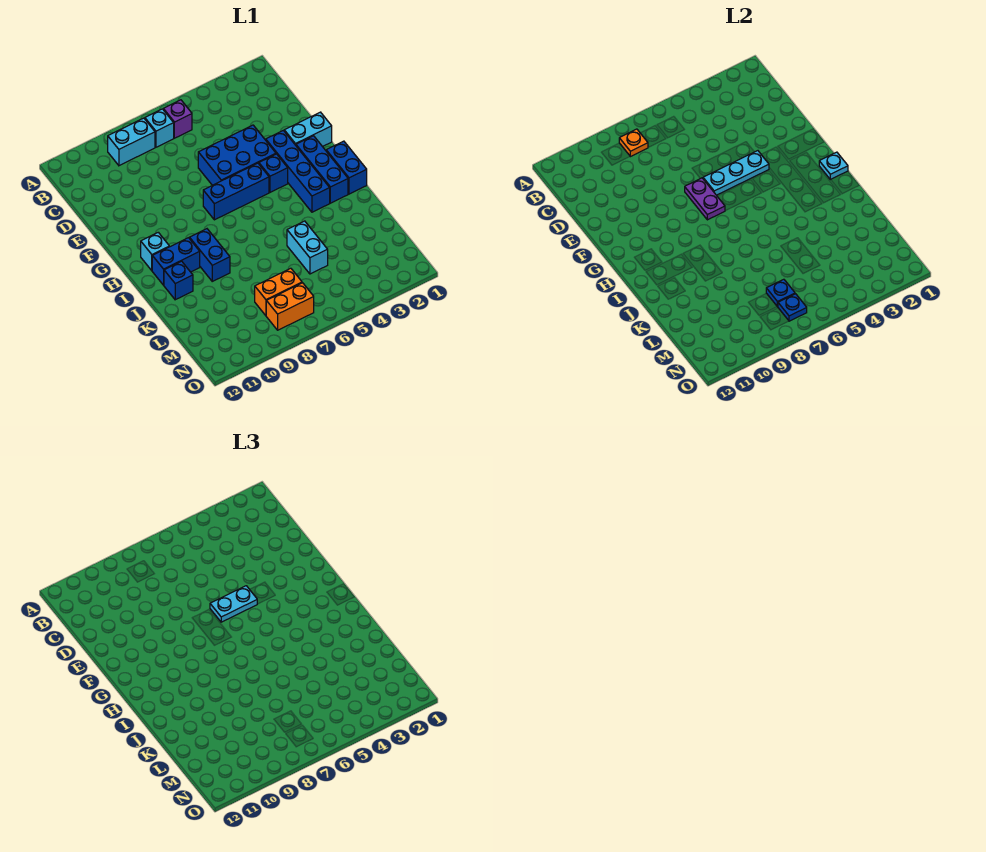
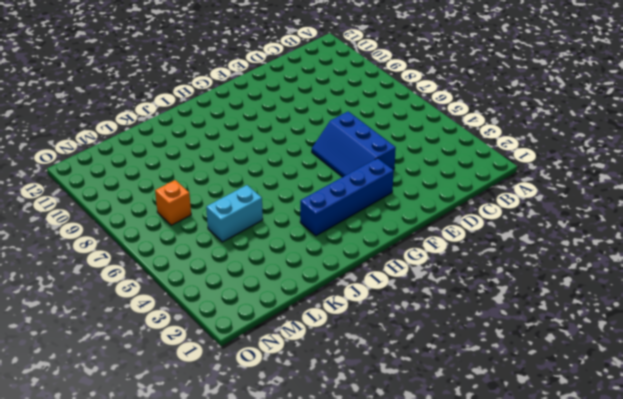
blue slope E4:F6 level 1 top E -> blue brick E4:F6 level 1
orange brick M7 level 1 -> orange brick M7:M8 level 1
none -> purple brick B6 level 1
none -> cyan brick B7 level 1
none -> cyan brick B8:B9 level 1

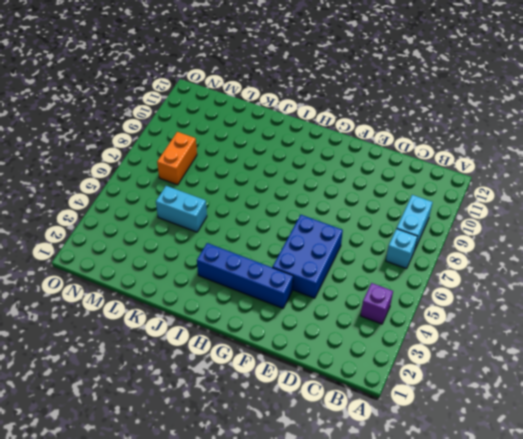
purple brick B4 level 1 -> purple brick B6 level 1
none -> cyan brick F1:F2 level 1
none -> blue brick G2:I2 level 1
none -> blue brick G4 level 1

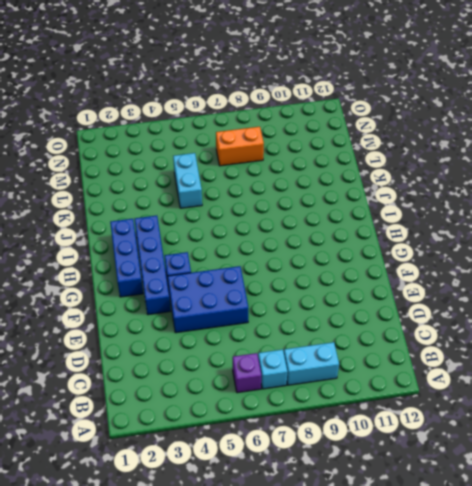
none -> cyan brick F1:F2 level 1
none -> blue brick G5:G7 level 1
none -> blue brick H1:I1 level 1

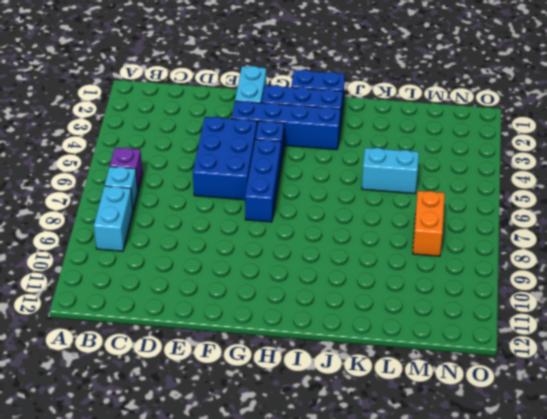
none -> cyan brick H11 level 1
none -> blue brick I9:J9 level 1
none -> blue brick I10:I11 level 1

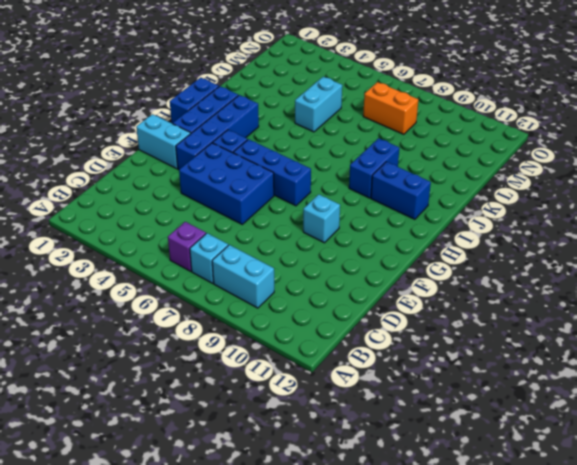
cyan brick F9 level 1 -> cyan brick H11 level 1
none -> blue brick J11 level 1
none -> orange brick N7:N8 level 1
none -> orange plate B8 level 2

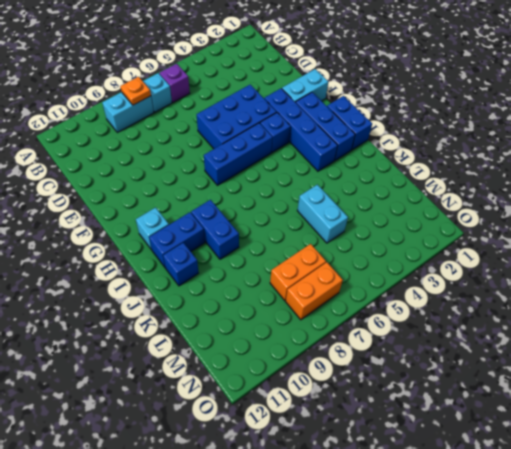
none -> cyan plate F4:F6 level 2
none -> purple plate F7:G7 level 2
none -> cyan plate H1 level 2

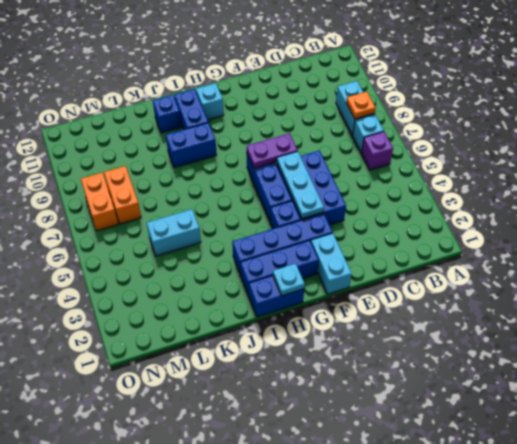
none -> blue plate M7 level 2
none -> blue plate N7 level 2
none -> cyan plate F5:F6 level 3

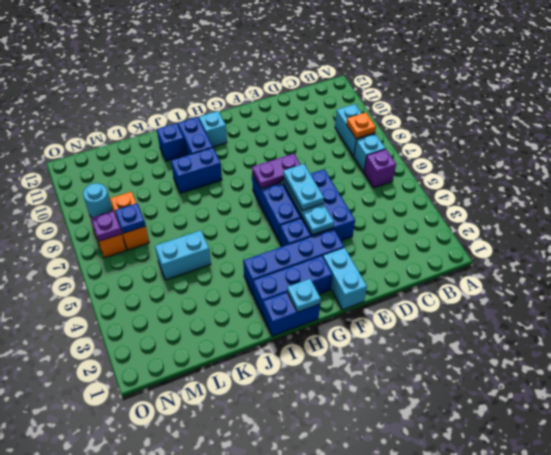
purple plate N7 level 2 -> blue plate N7 level 2
cyan round brick N8 level 2 -> none

